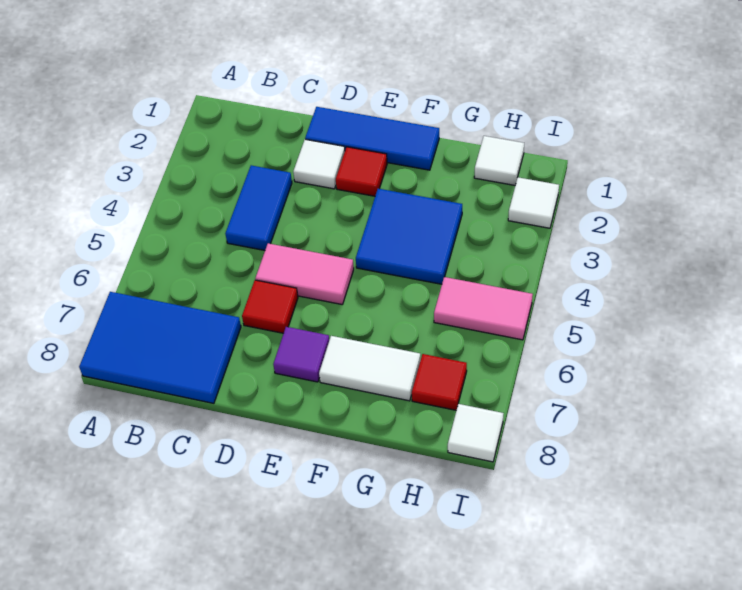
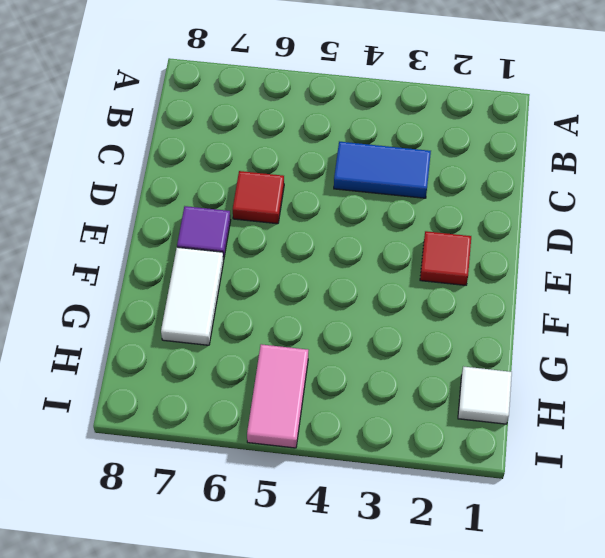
none -> blue tile A7:C8 level 1
none -> blue tile D1:F1 level 1
none -> white tile D2 level 1

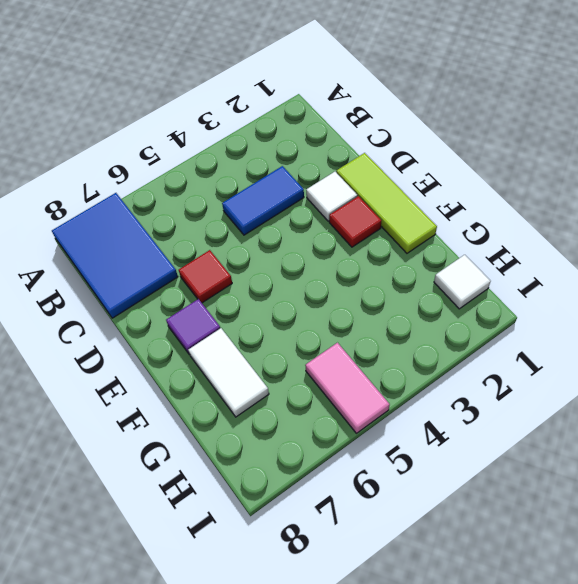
lime tile D1:F1 level 1 -> blue tile D1:F1 level 1
none -> pink tile D5:E5 level 1
none -> blue tile F3:G4 level 1
none -> red tile H7 level 1

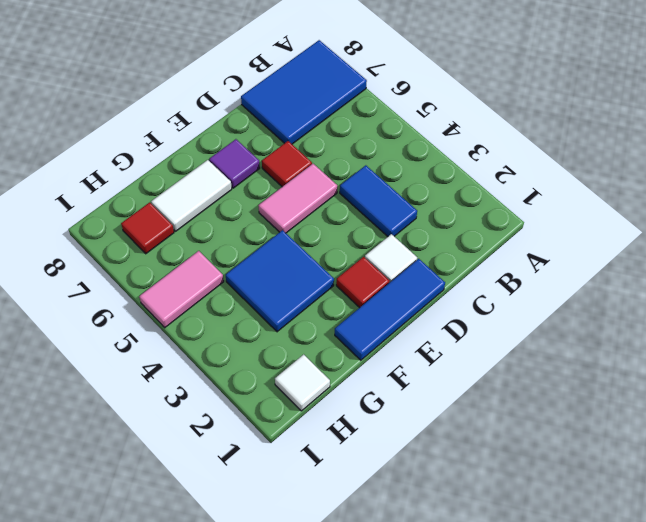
none -> white tile I2 level 1
none -> white tile I8 level 1

